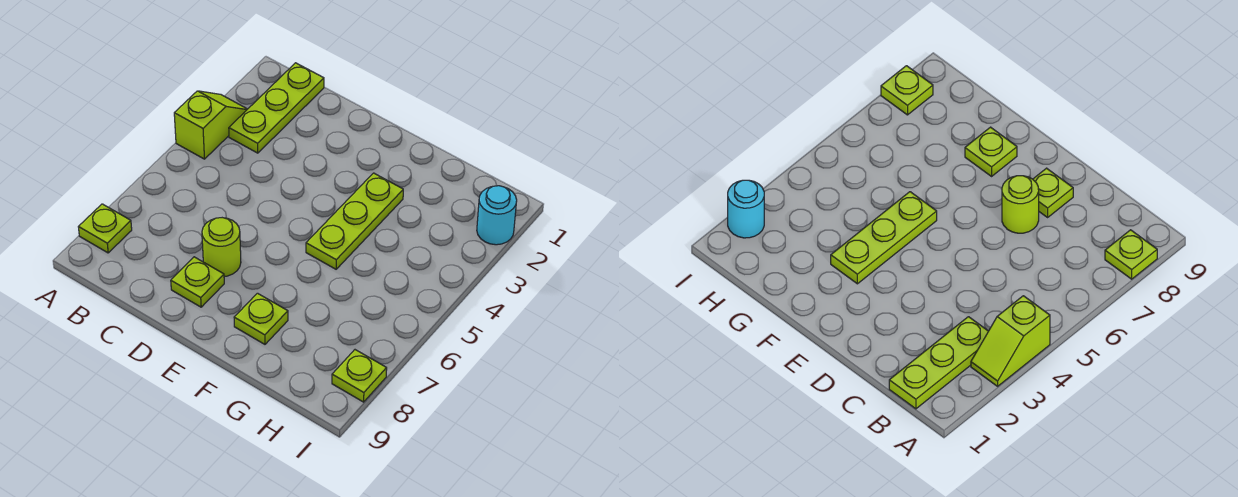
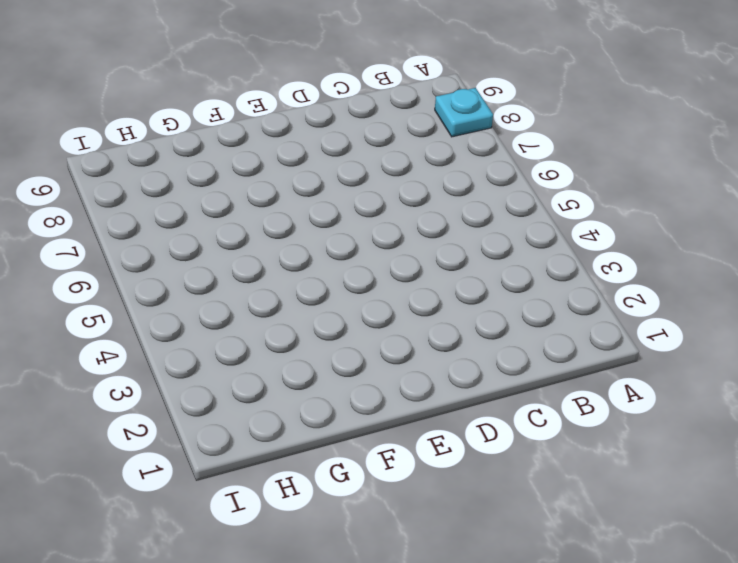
cyan plate A8 level 1 -> lime plate A8 level 1
none -> lime slope A3:A4 level 1 top 4
none -> lime plate B1:B3 level 1

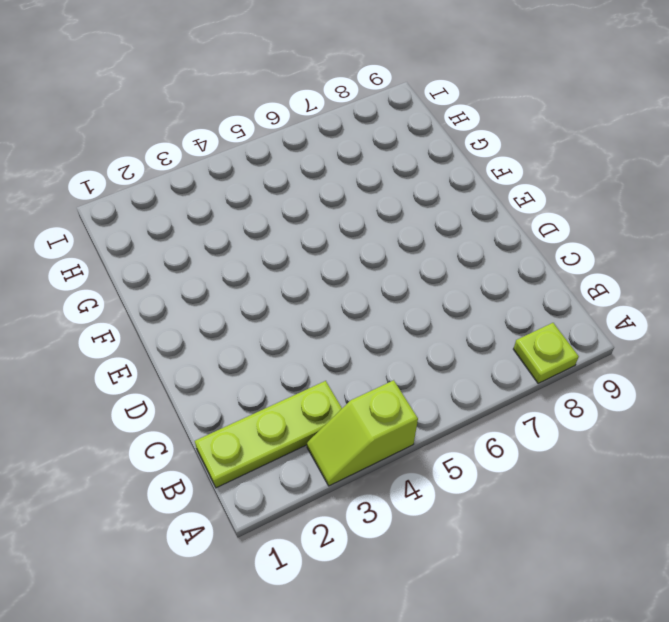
none -> lime round brick D7 level 1
none -> lime plate D8 level 1

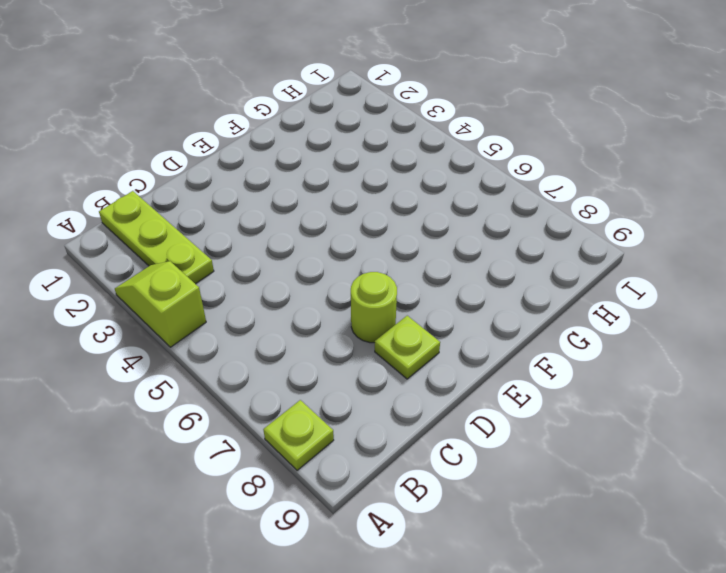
none -> lime plate F3:F5 level 1
none -> lime plate F8 level 1

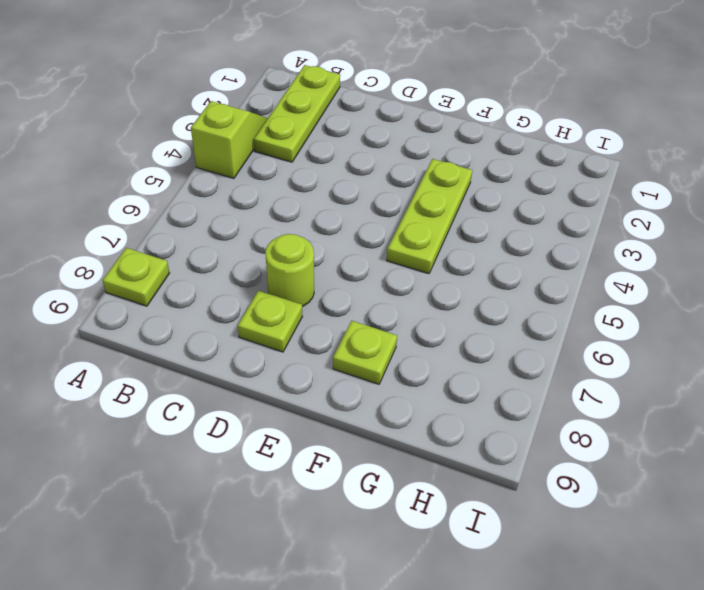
none -> cyan round brick I2 level 1
none -> lime plate I8 level 1

